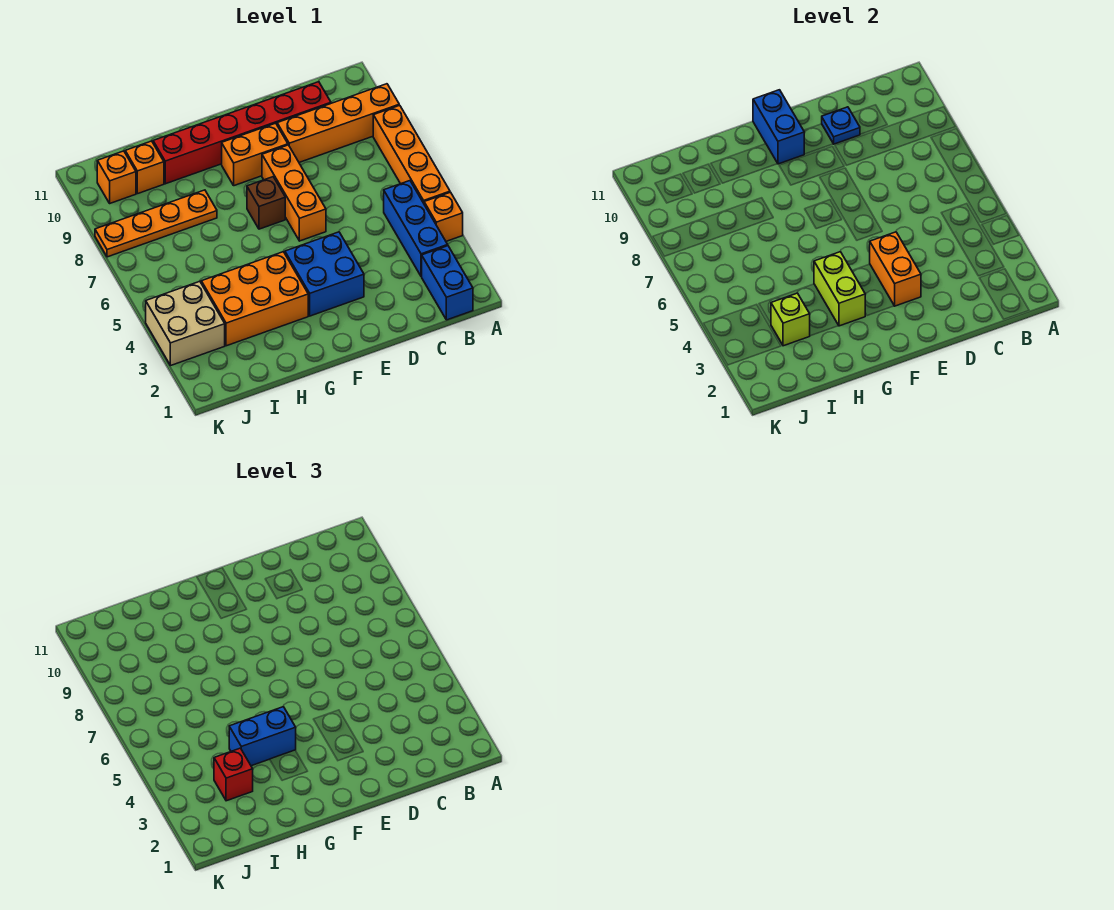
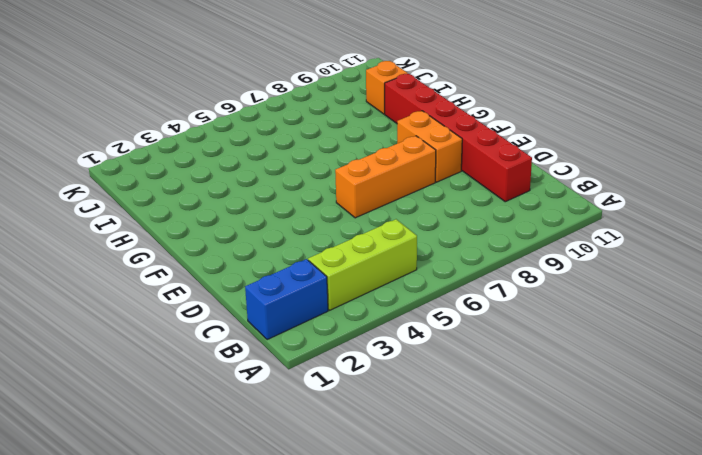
lime brick B3:B5 level 1 -> blue brick B3:B5 level 1
none -> orange brick A4 level 1
none -> orange brick A5:A8 level 1
none -> orange brick A9:D9 level 1

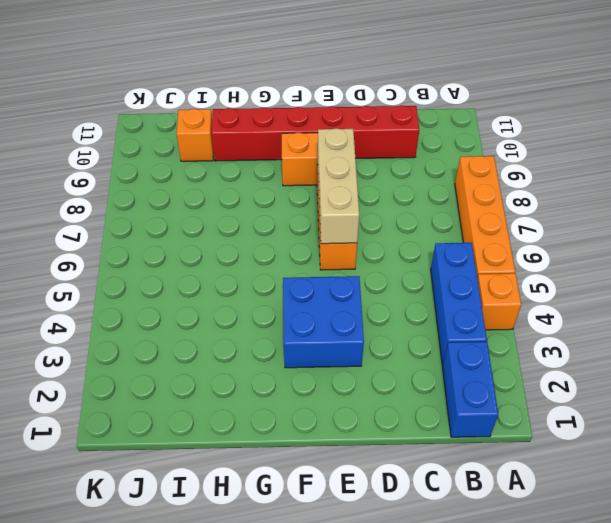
tan brick E6:E8 level 2 -> none
none -> orange brick A9:D9 level 1
none -> brown brick F7 level 1
none -> orange brick G3:I4 level 1

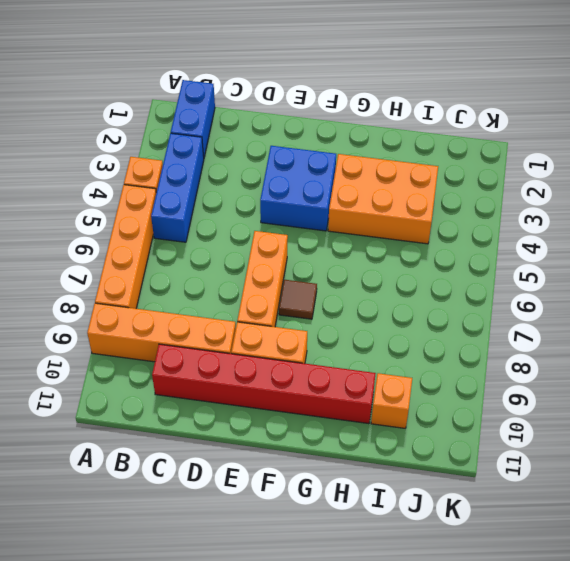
brown tile F7 level 1 -> brown brick F7 level 1
none -> orange plate H8:K8 level 1
none -> tan brick J3:K4 level 1
none -> orange brick J10 level 1

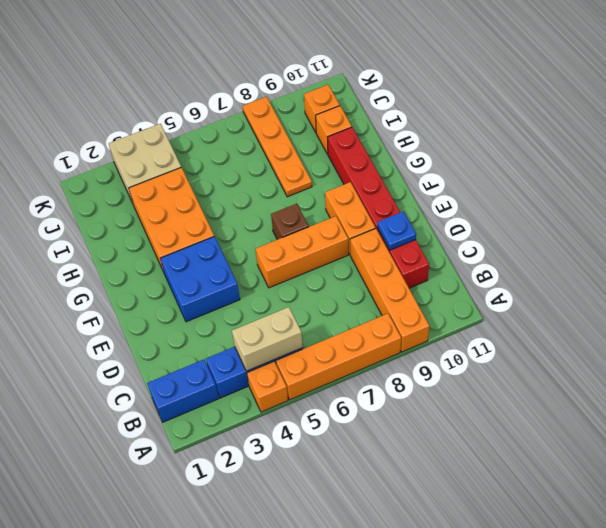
tan brick B4:B5 level 2 -> none
none -> orange brick E3:E4 level 2
none -> blue brick F10:F11 level 2
none -> lime brick G3:G4 level 2

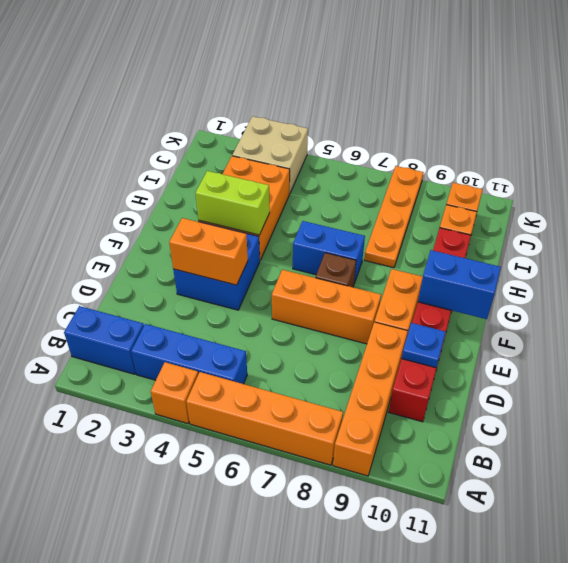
blue brick G6:G7 level 1 -> blue brick G4:H4 level 3
none -> lime brick I3 level 2
none -> red brick I3 level 3

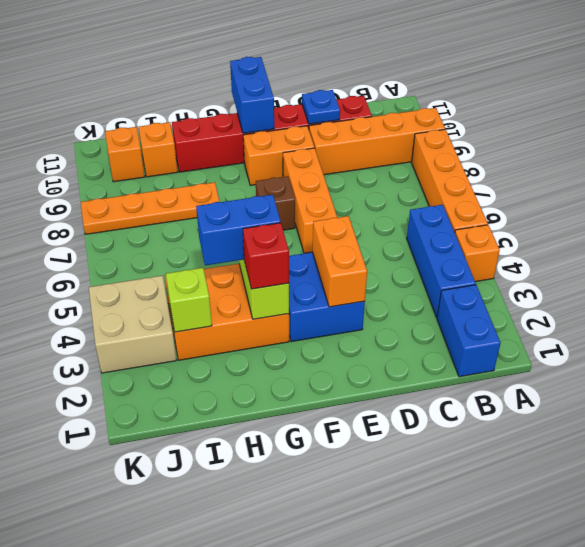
red brick G3 level 3 -> red brick I3 level 3

